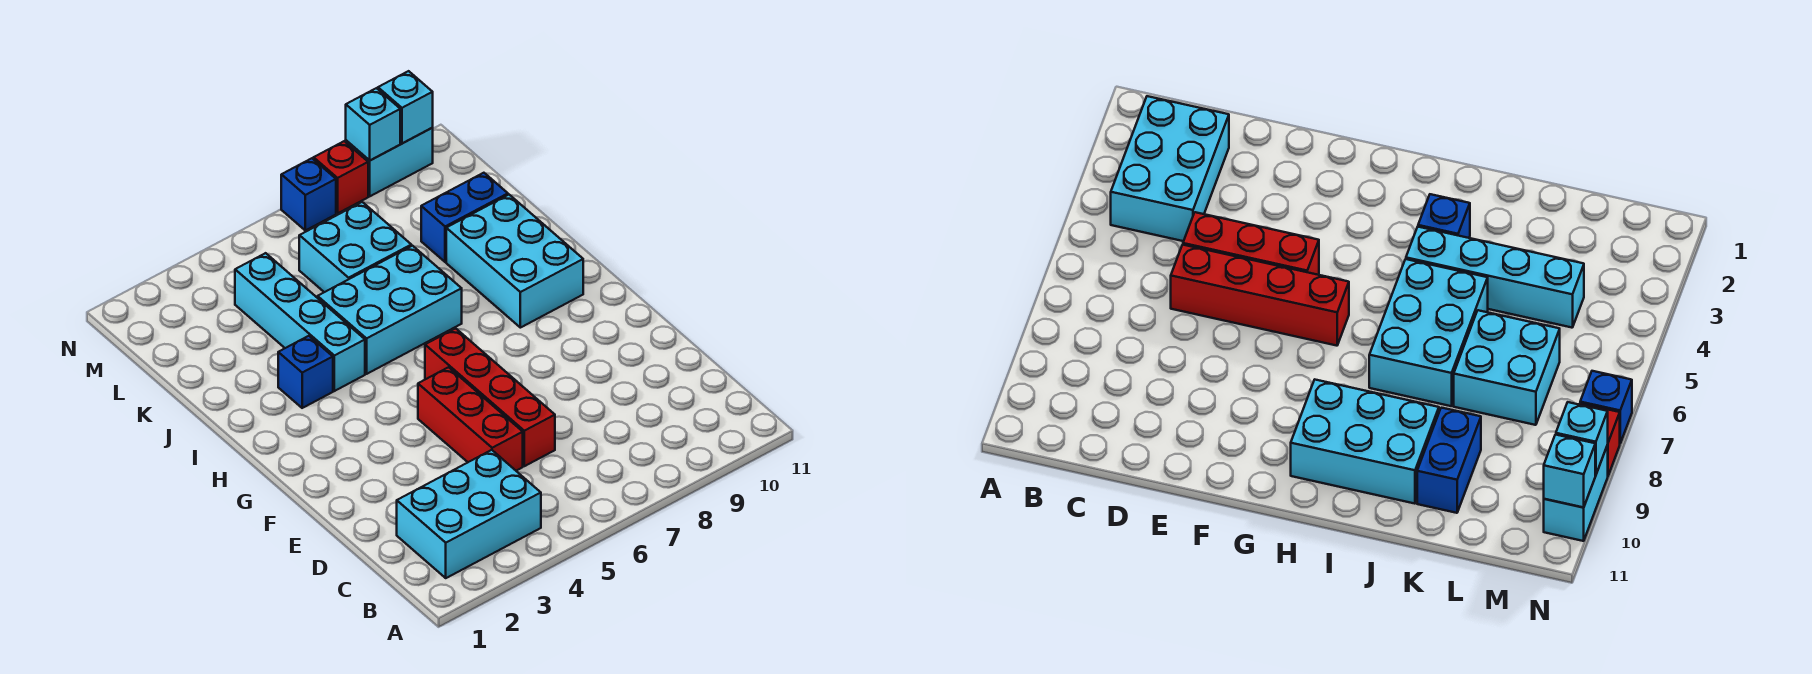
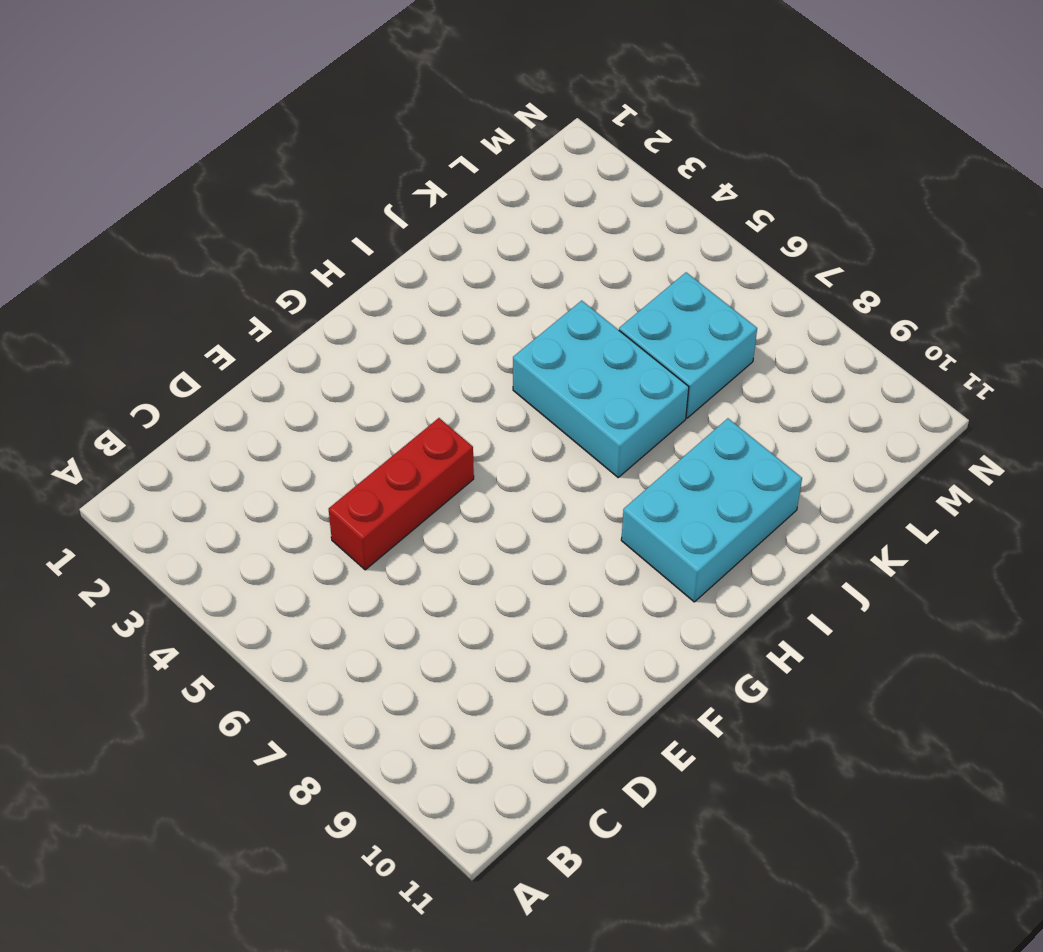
none -> cyan brick B2:C4 level 1
none -> red brick D6:G6 level 1
none -> blue brick I3 level 1

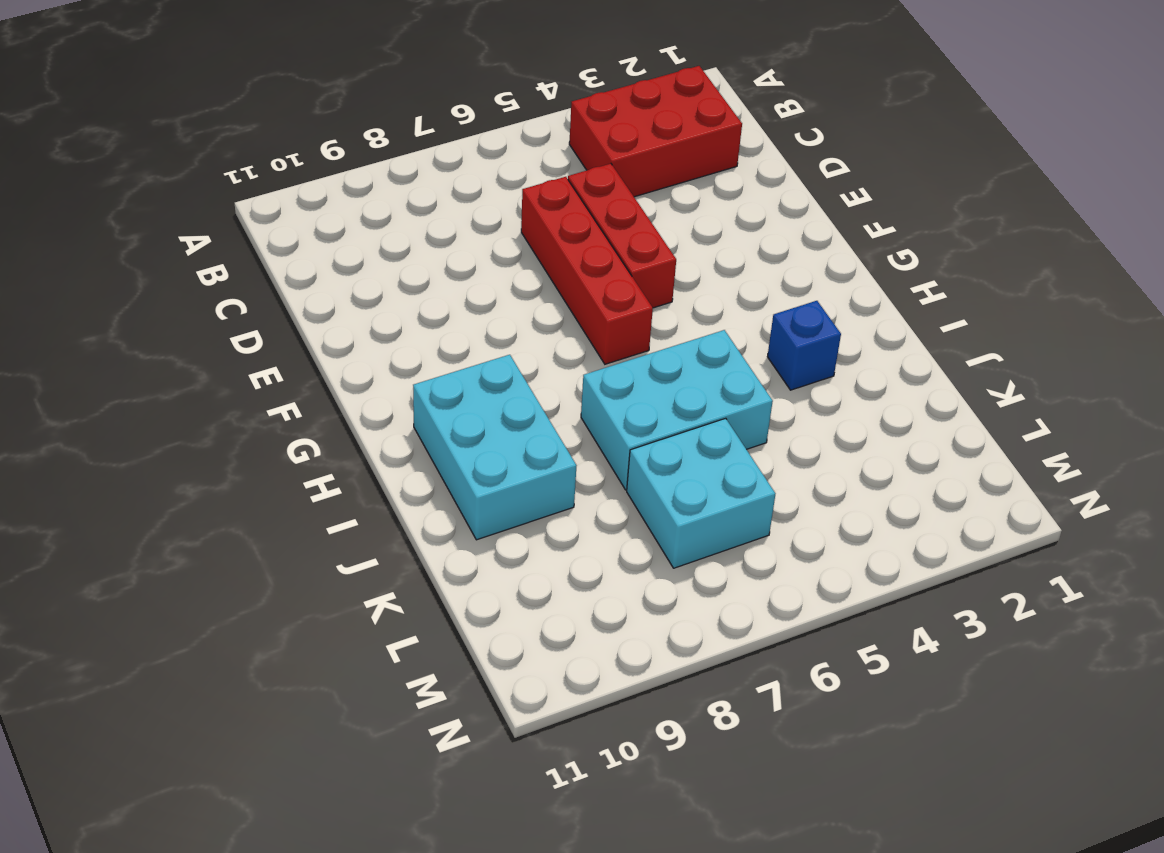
red brick B2:C4 level 1 -> cyan brick B2:C4 level 1
none -> cyan brick I4:L4 level 1
none -> blue brick K9:K10 level 1
none -> blue brick N7 level 1

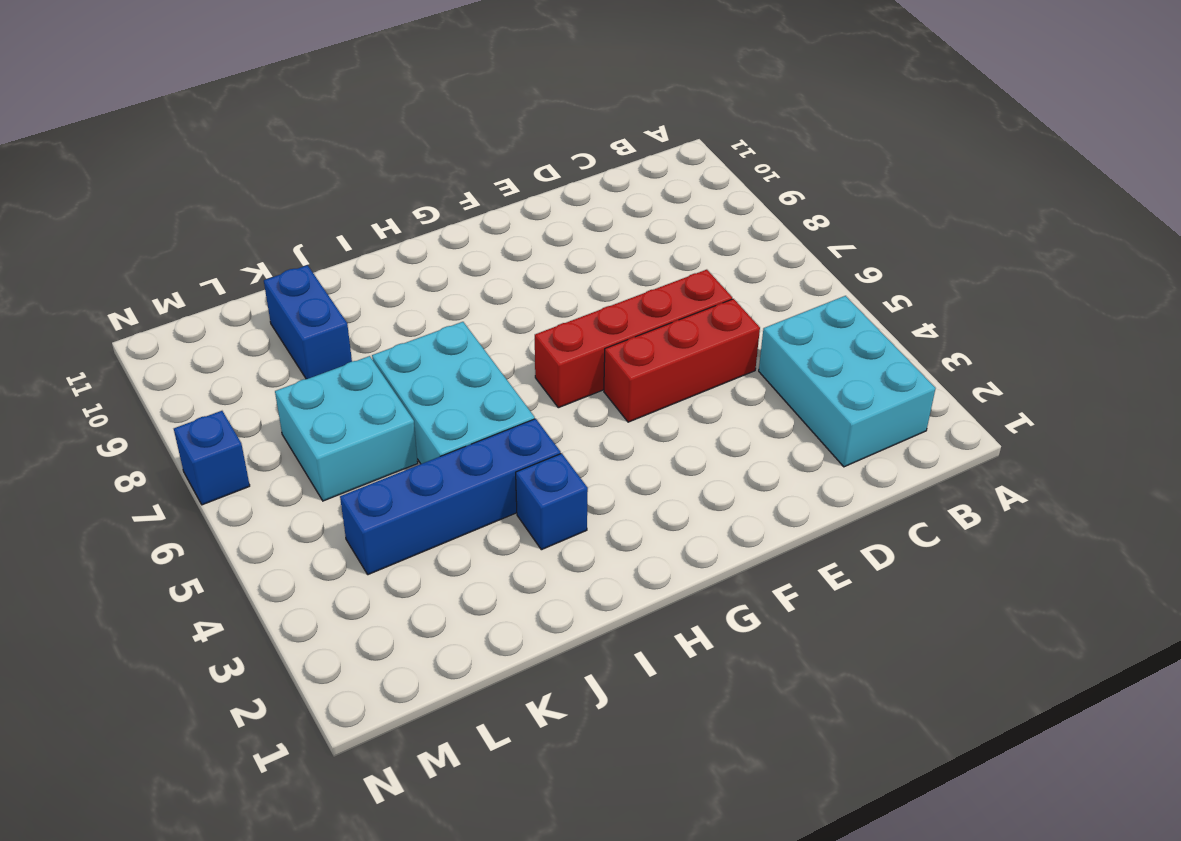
blue brick I4:L4 level 1 -> cyan brick I4:L4 level 1
none -> cyan brick H9:J10 level 1
none -> red brick N8 level 1
none -> cyan brick N9:N10 level 1

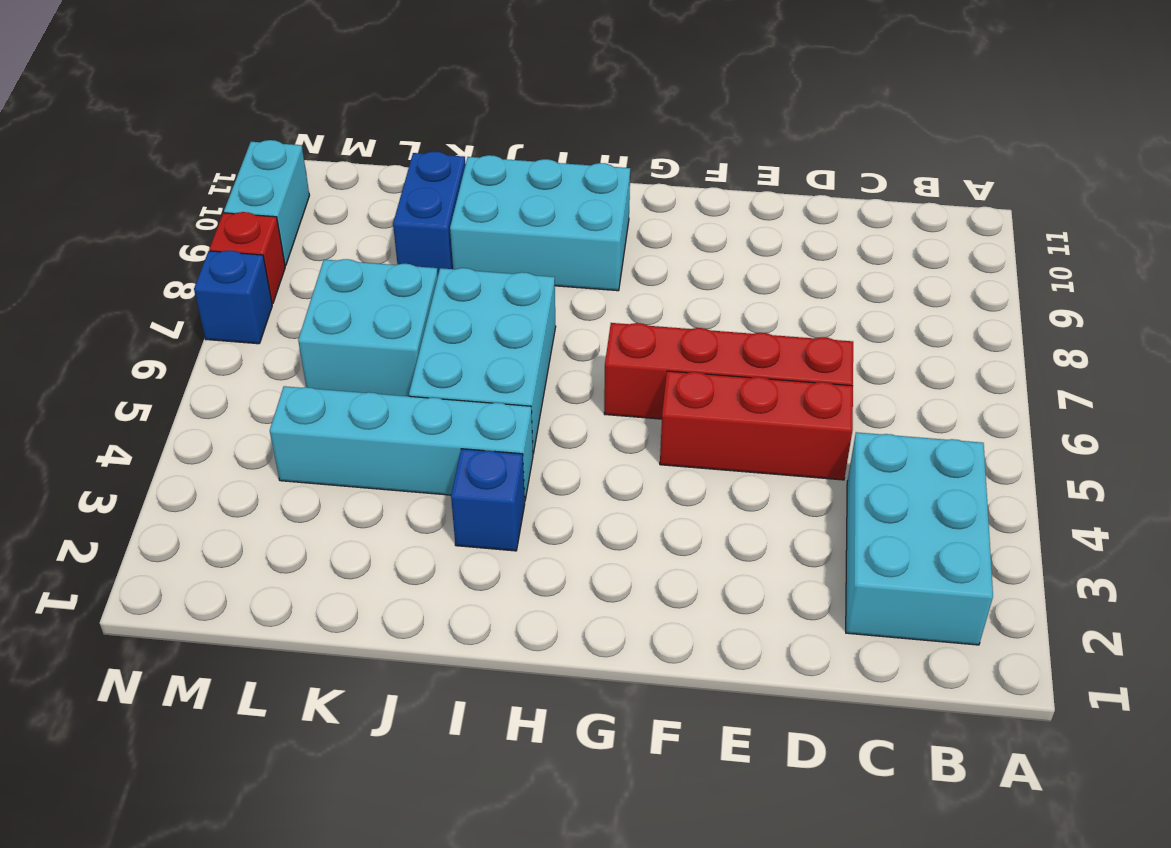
none -> cyan brick N9 level 2
none -> cyan brick N10 level 2

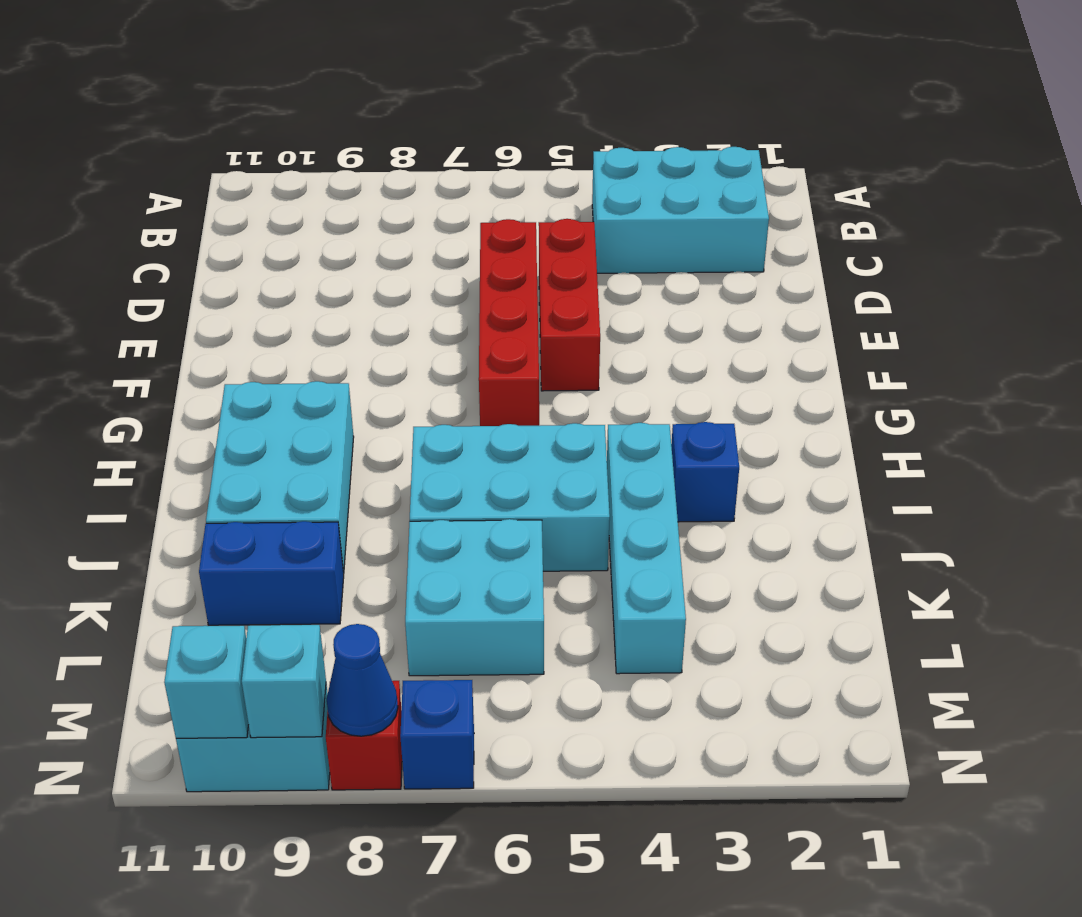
blue cone N8 level 2 -> none

